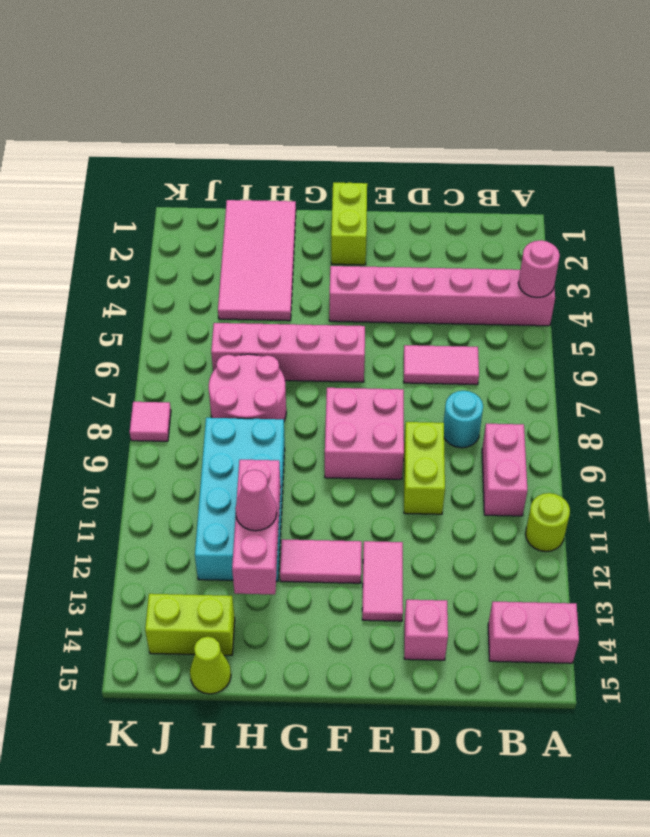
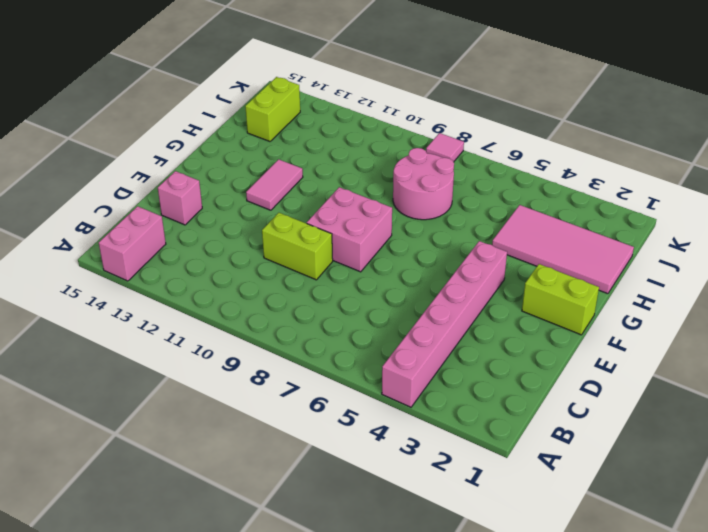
none -> lime round brick A11 level 1
none -> pink brick B9:B10 level 1
none -> pink tile C6:D6 level 1

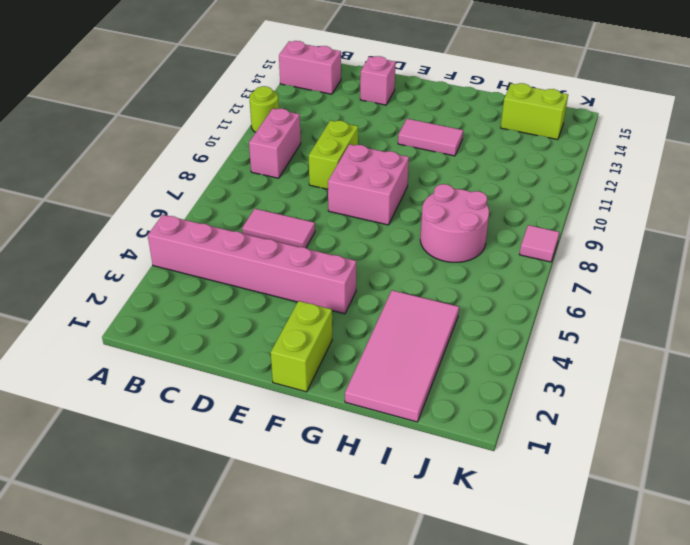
none -> cyan round brick C8 level 1
none -> pink tile E12:E13 level 1
none -> pink brick F6:I6 level 1

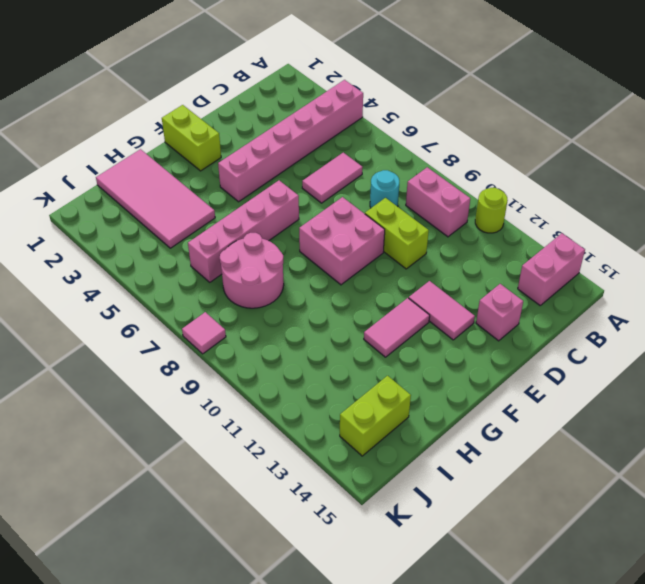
none -> cyan brick H9:I12 level 1
none -> lime cone I15 level 1
none -> pink round brick A4 level 2

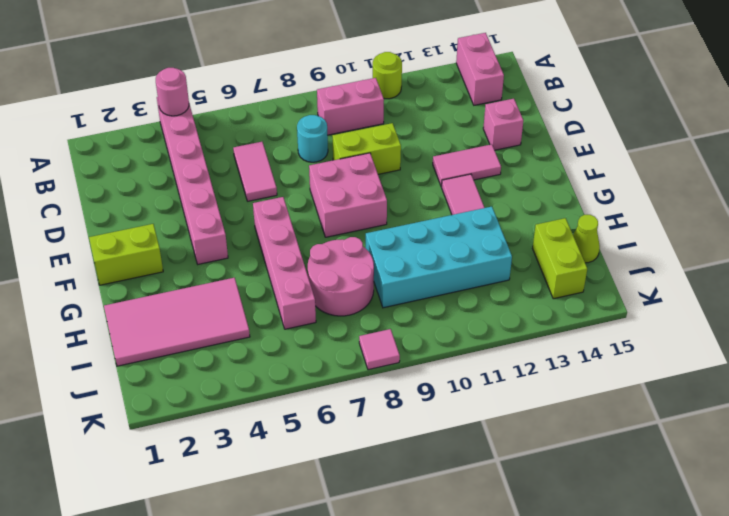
none -> pink brick H11:H13 level 2
none -> pink cone H12 level 3

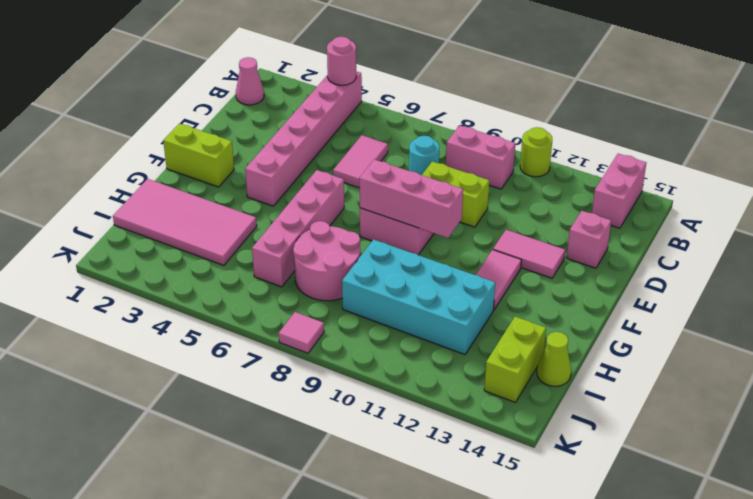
pink cone B1 level 1 -> pink cone H12 level 3
pink brick F8:F10 level 2 -> pink brick H11:H13 level 2

